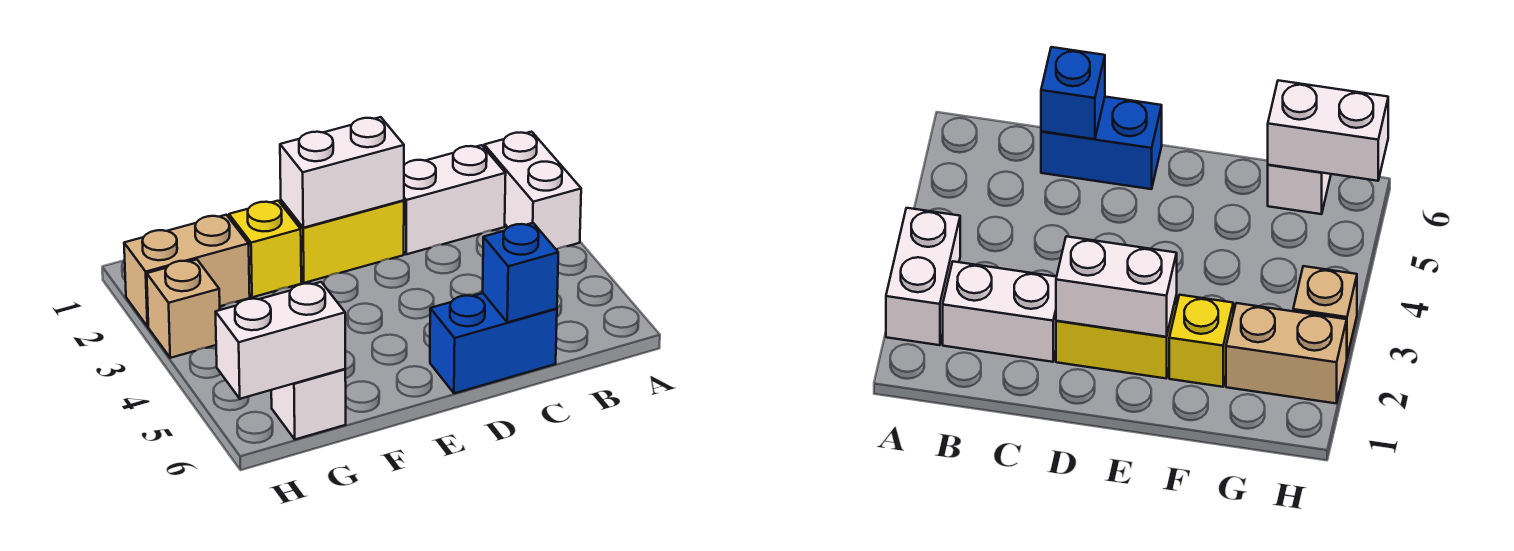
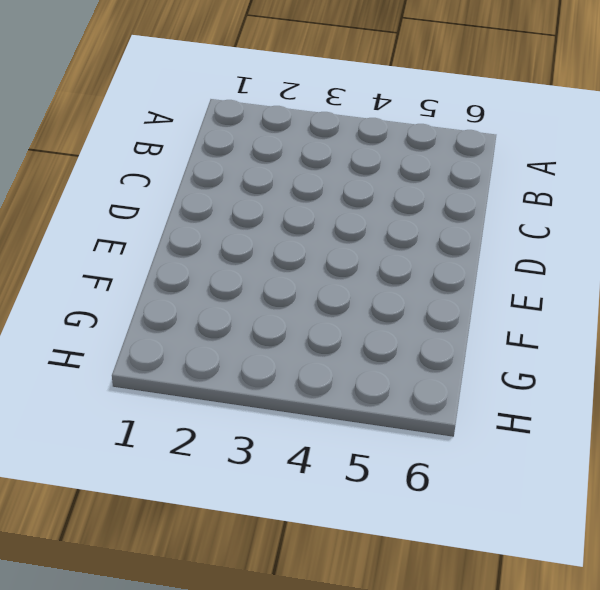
none -> white brick A2:A3 level 1
none -> white brick B2:C2 level 1

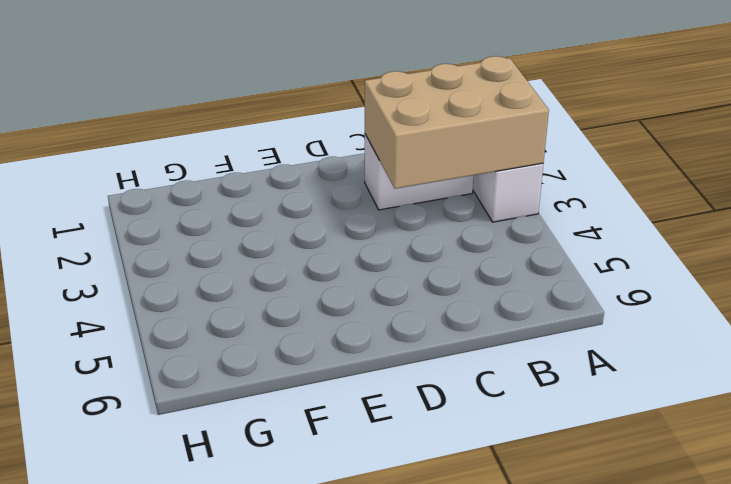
tan brick A2:C3 level 2 -> none
none -> blue brick C6:D6 level 1
none -> yellow brick D2:E2 level 1

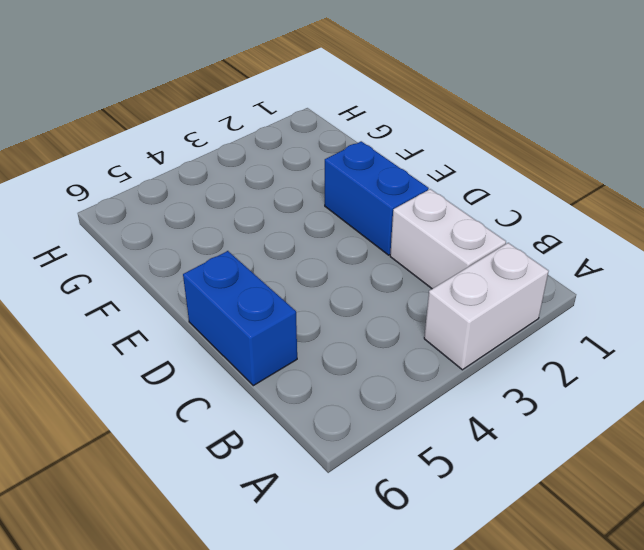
blue brick D2:E2 level 1 -> yellow brick D2:E2 level 1
none -> yellow brick F2 level 1
none -> tan brick G2:H2 level 1

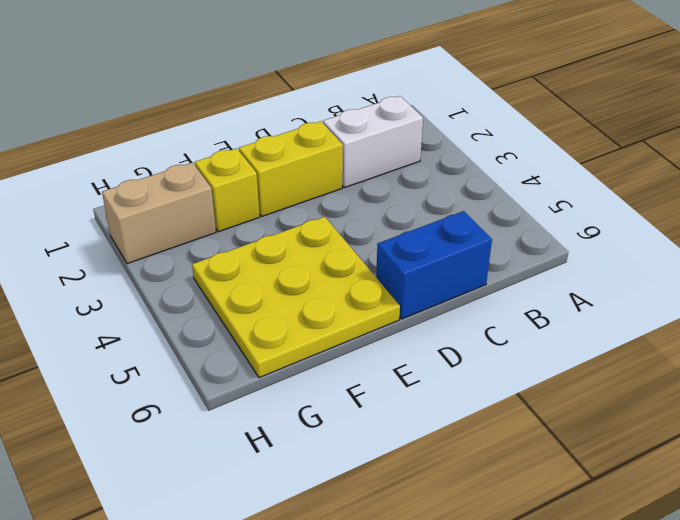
yellow plate E4:G6 level 1 -> white brick G6 level 1
none -> white brick A2:A3 level 1
none -> tan brick H3 level 1

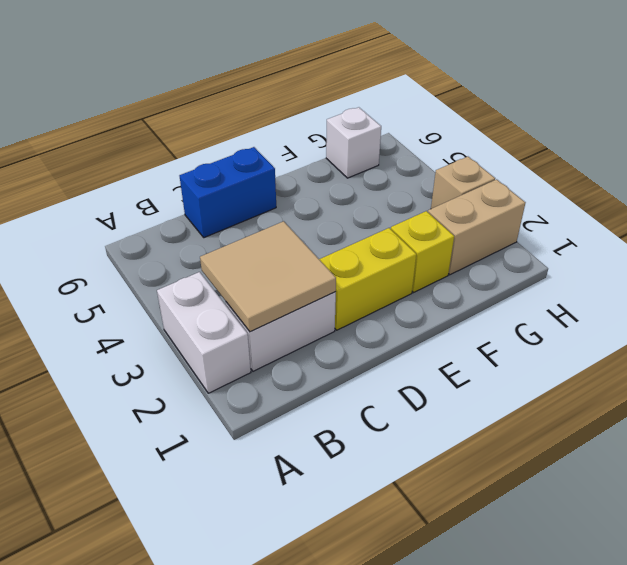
tan tile B2:C3 level 2 -> none
none -> blue brick C6 level 2
none -> white brick D2:E2 level 2

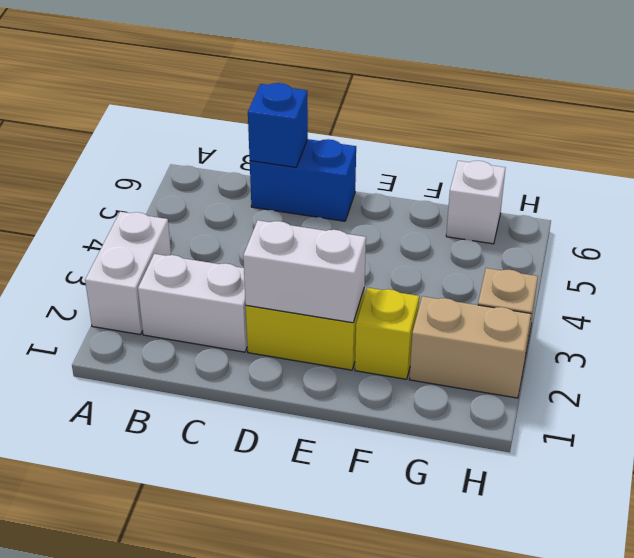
none -> white brick G6:H6 level 2

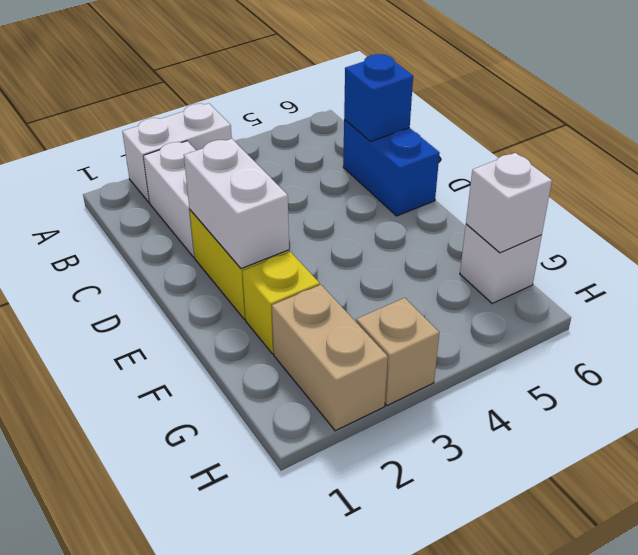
white brick G6 level 2 -> white brick G6:H6 level 2

